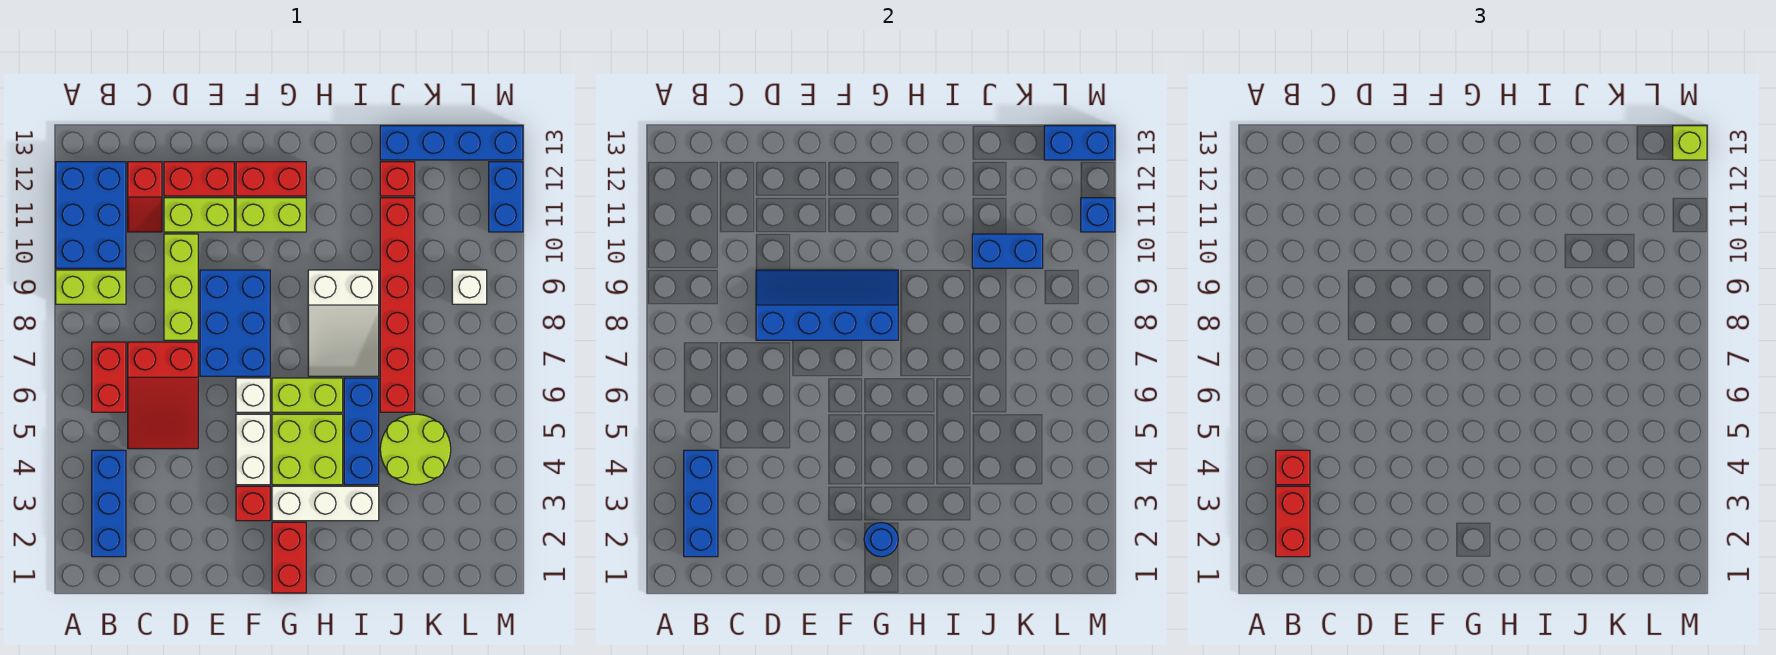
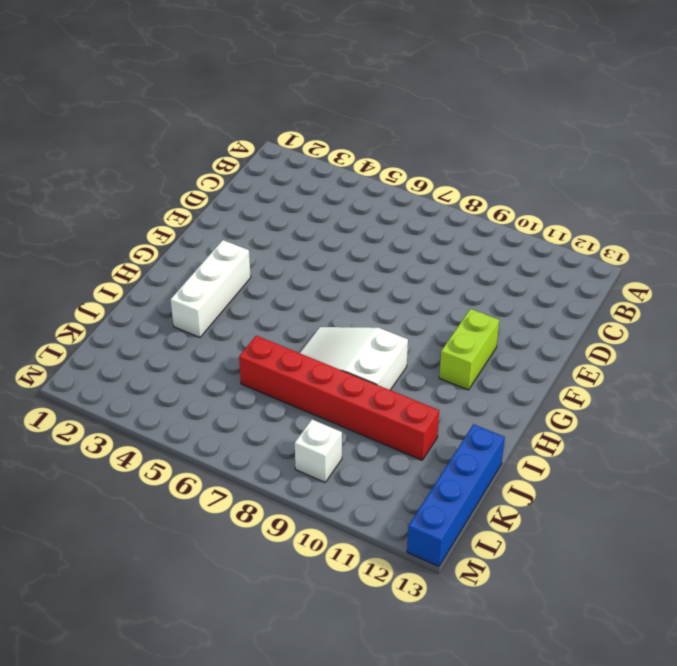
none -> lime brick A9:B9 level 1
none -> blue brick A10:B12 level 1
none -> blue brick B2:B4 level 1
none -> red brick B6:B7 level 1

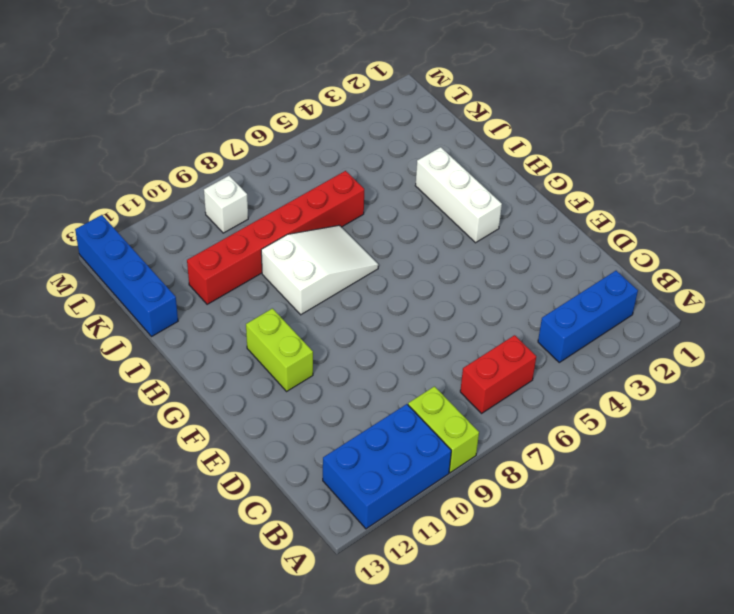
none -> red slope C5:D7 level 1 top 7
none -> red slope C11:C12 level 1 top 12
none -> lime brick D8:D10 level 1
none -> lime brick D11:E11 level 1

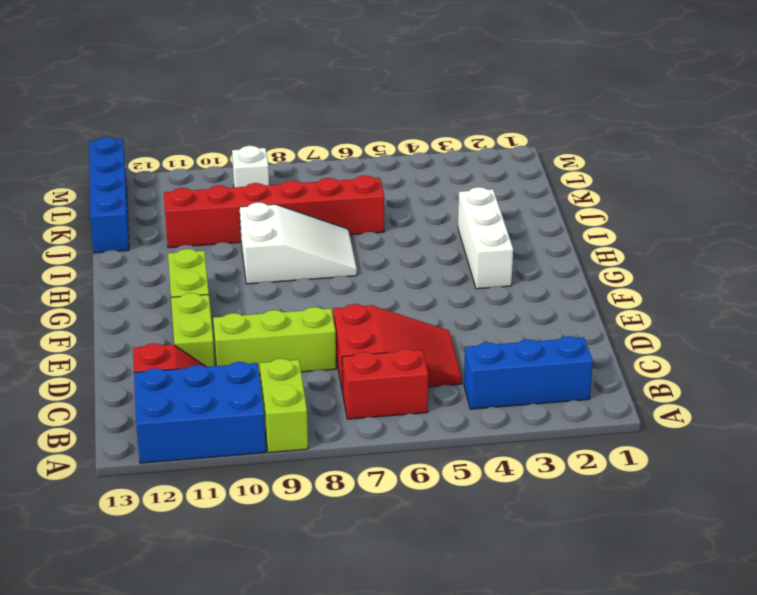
none -> red brick D12:E12 level 1
none -> blue brick E7:F9 level 1
none -> red brick F3 level 1
none -> white brick F4:F5 level 1

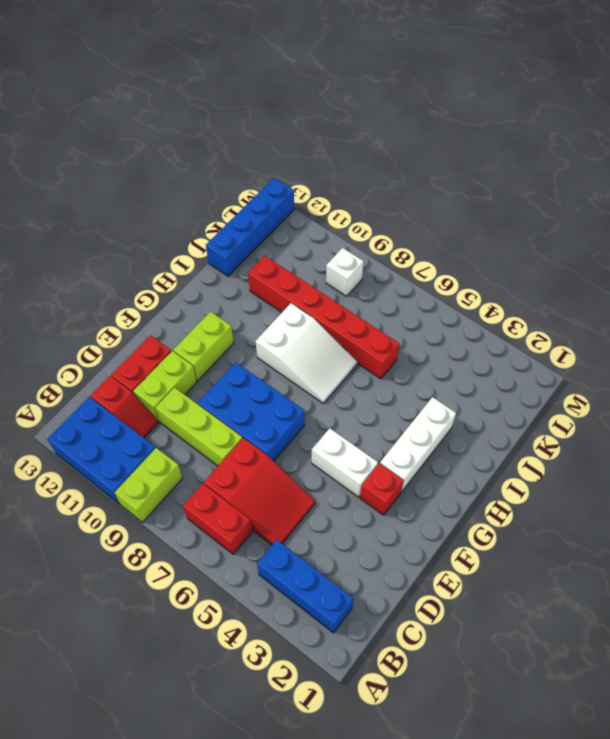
none -> white brick F6 level 1
none -> red brick F12:G12 level 1
none -> red brick G1:G2 level 1
none -> lime brick G4:H5 level 1

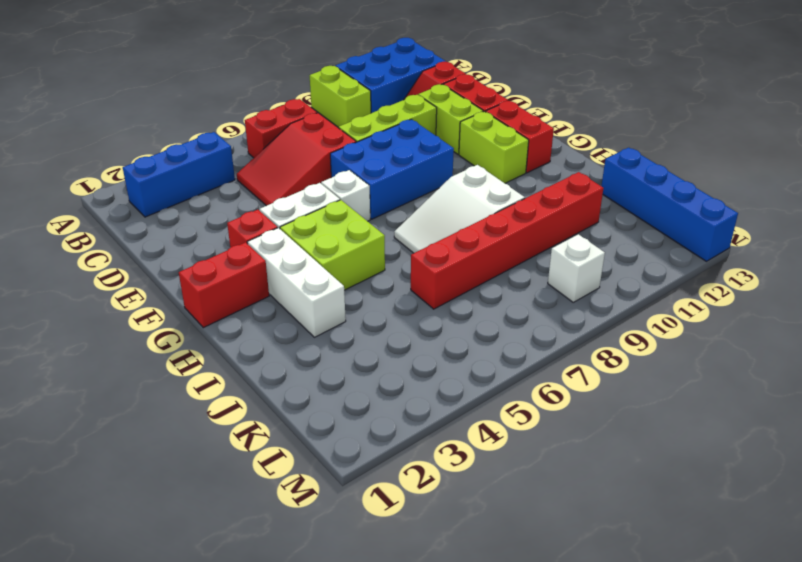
none -> lime brick G6:H6 level 1
none -> blue brick I4:I6 level 1
none -> lime round brick J4:K5 level 1
none -> red brick J12 level 1

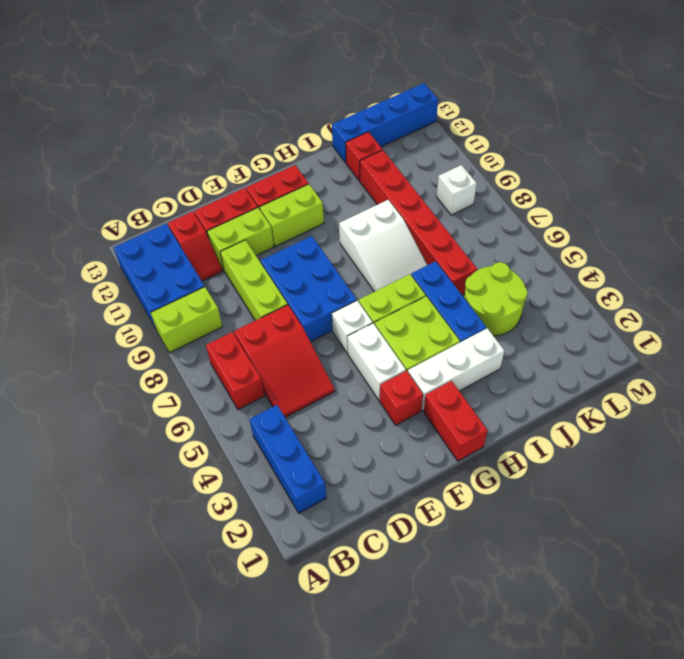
none -> blue brick M11:M12 level 1
none -> blue brick B2:B4 level 2
none -> blue slope D8:G9 level 2 top 8
none -> blue round brick G2 level 2

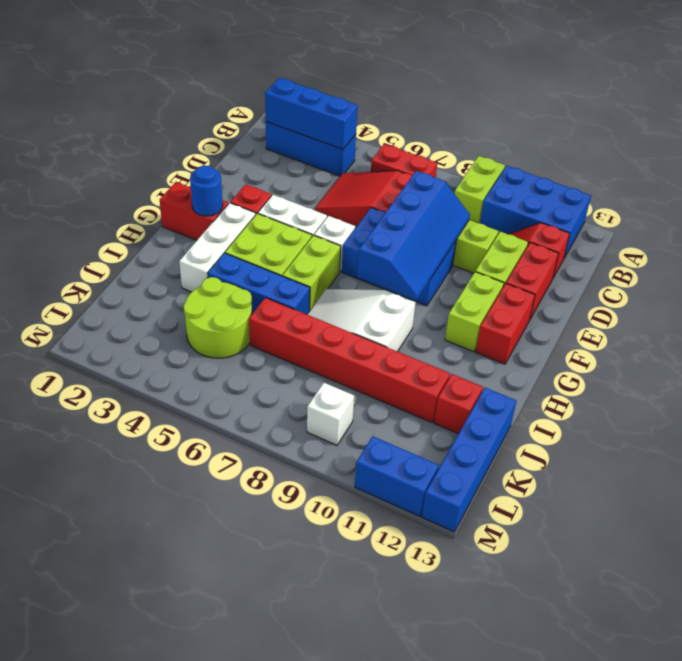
none -> blue brick J10:K10 level 2
none -> blue brick L13:M13 level 2
none -> blue brick M11 level 2
none -> red brick B2:B3 level 3

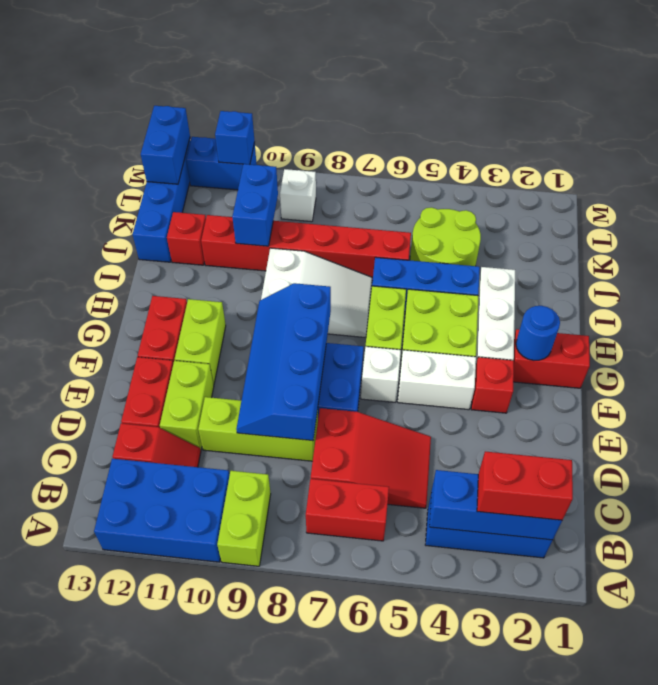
none -> red brick B4 level 3
none -> lime brick M13 level 3

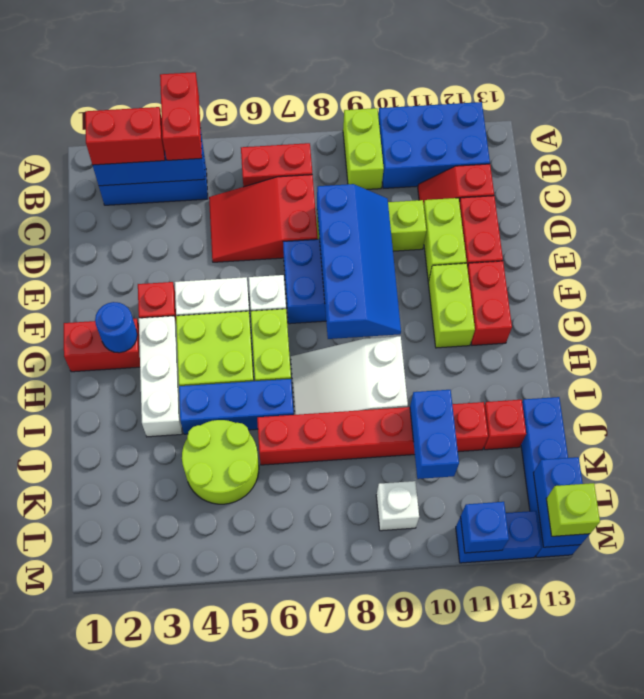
red brick A4:B4 level 3 -> red brick B4 level 3

